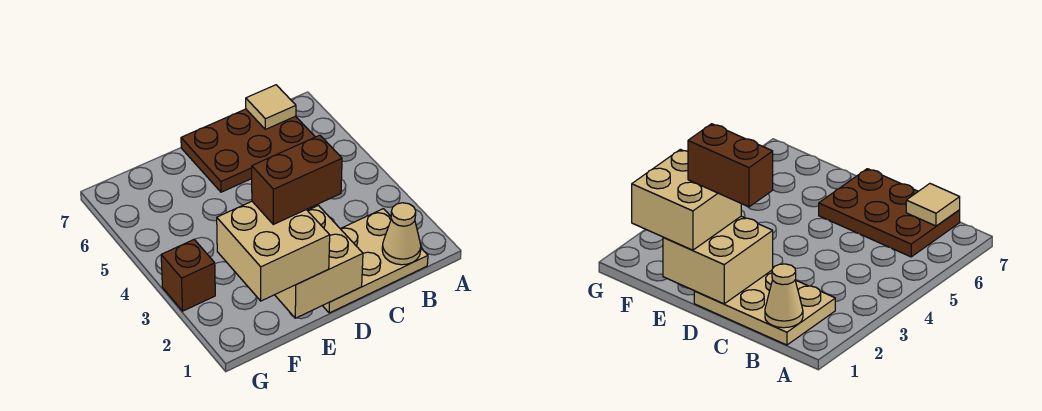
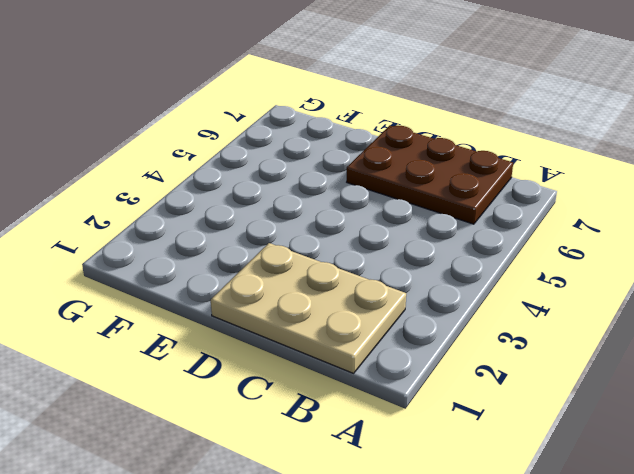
none -> brown brick G3 level 1
none -> tan cone B1 level 2

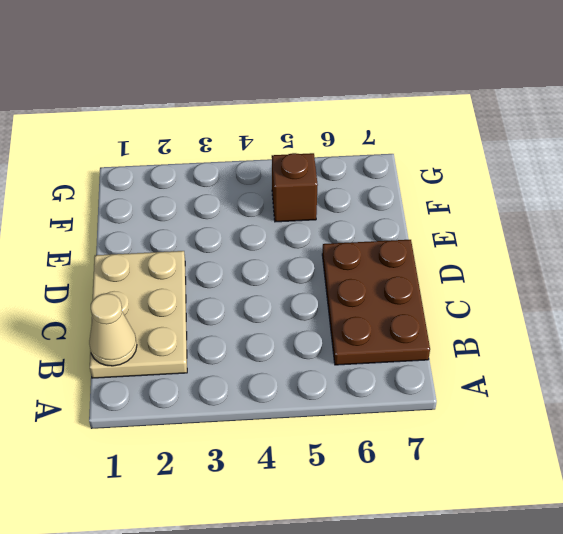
brown brick F5 level 1 -> brown brick G3 level 1
none -> tan tile B7 level 2
none -> tan brick D1:E2 level 2

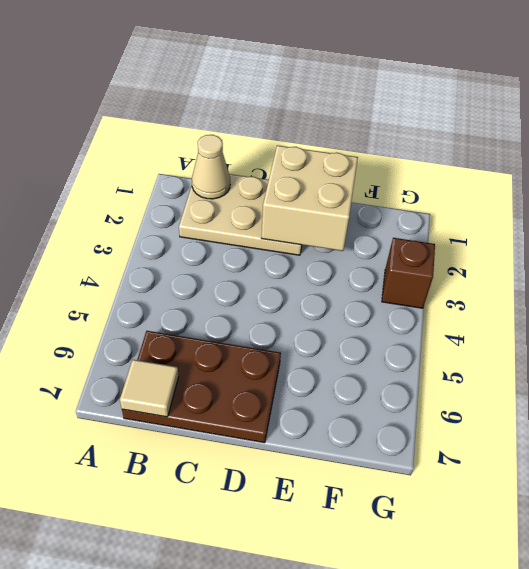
none -> tan brick E1:F2 level 3
none -> brown brick D2:E2 level 4

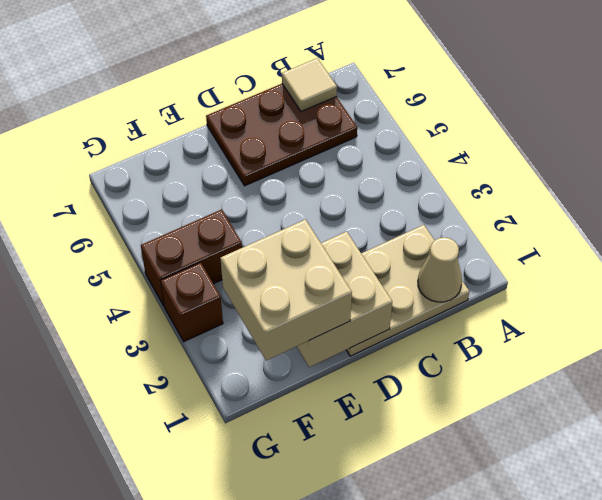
brown brick F4:G4 level 1 -> brown brick D2:E2 level 4

